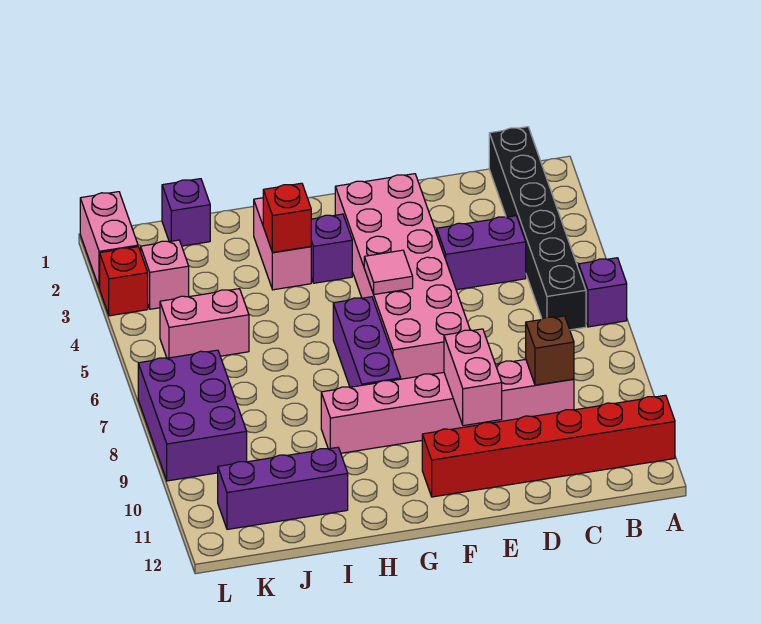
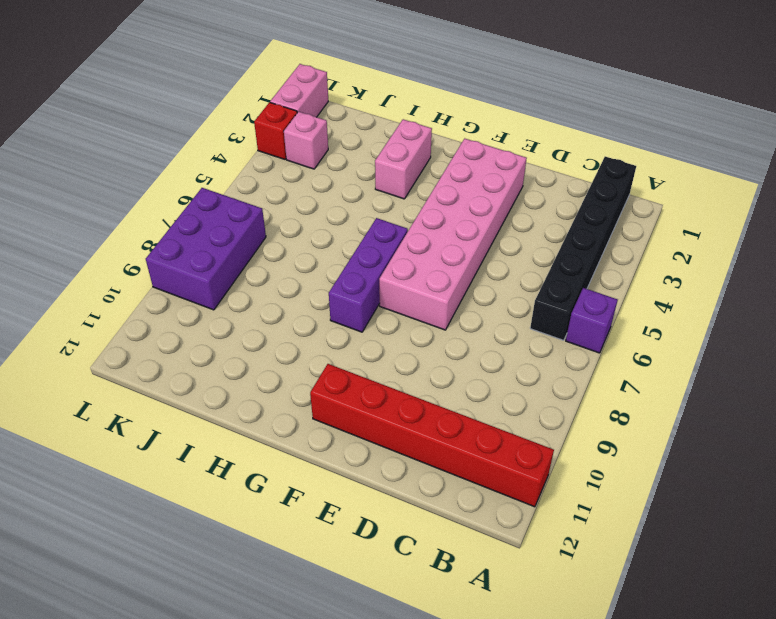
none -> purple brick C4:D4 level 1
none -> pink brick C9:H9 level 1
none -> purple brick G3 level 1

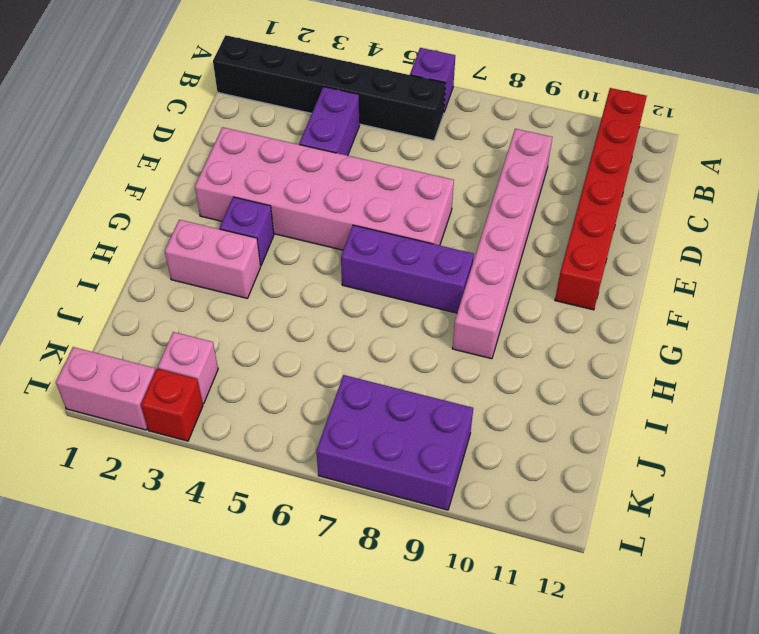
none -> purple brick I11:K11 level 1
none -> purple brick J1 level 1
none -> pink brick J5:K5 level 1

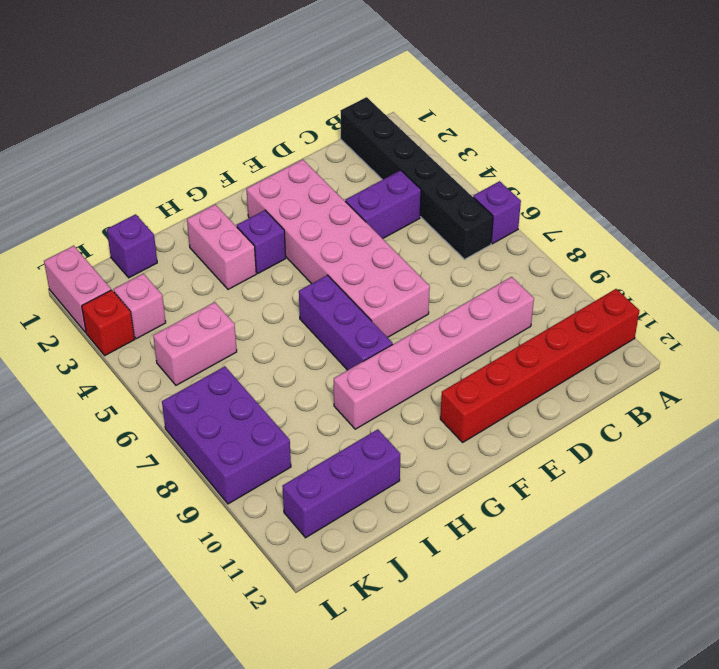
none -> brown brick C9 level 2
none -> pink brick E9:E10 level 2
none -> pink tile F5 level 2

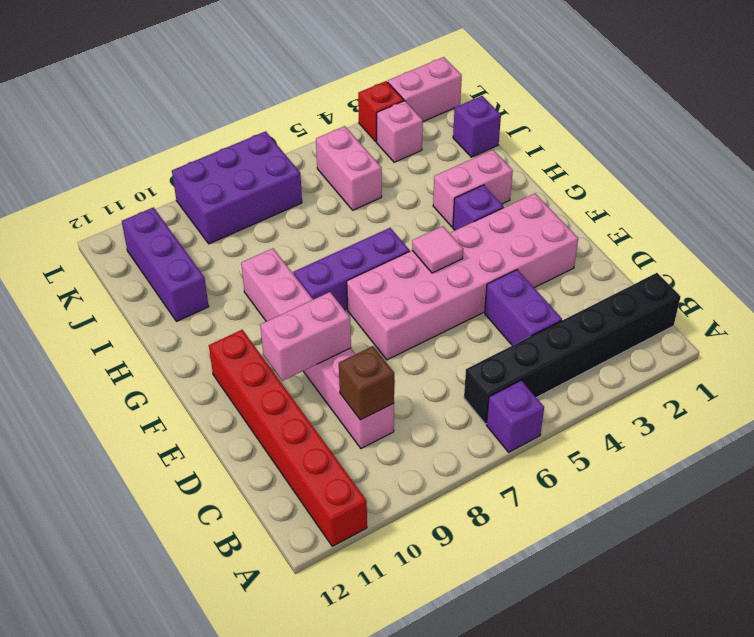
none -> red brick H3 level 2

